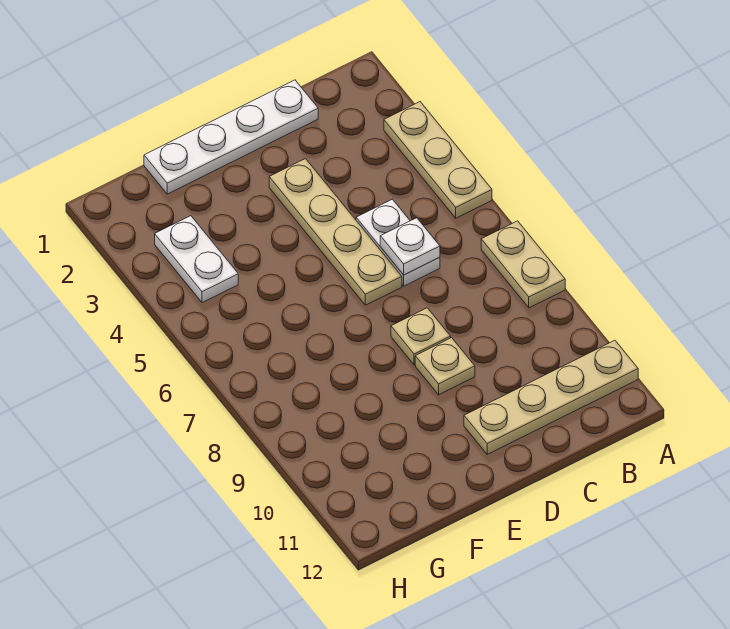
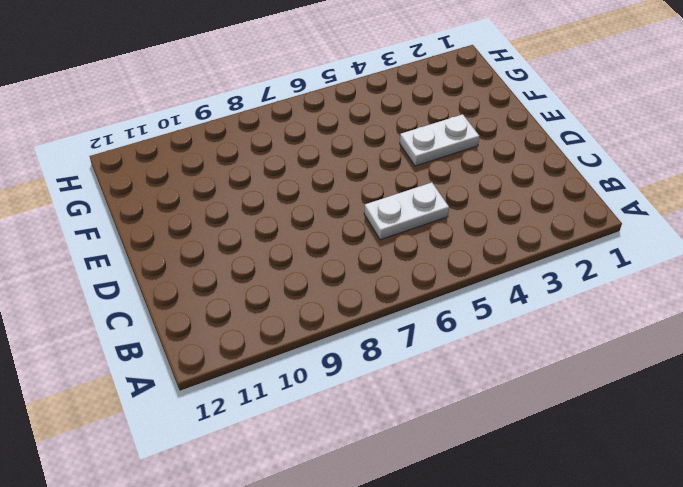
white plate E3:E4 level 1 -> white plate G3:G4 level 1
none -> tan plate A3:A5 level 1
none -> tan plate A7:A8 level 1

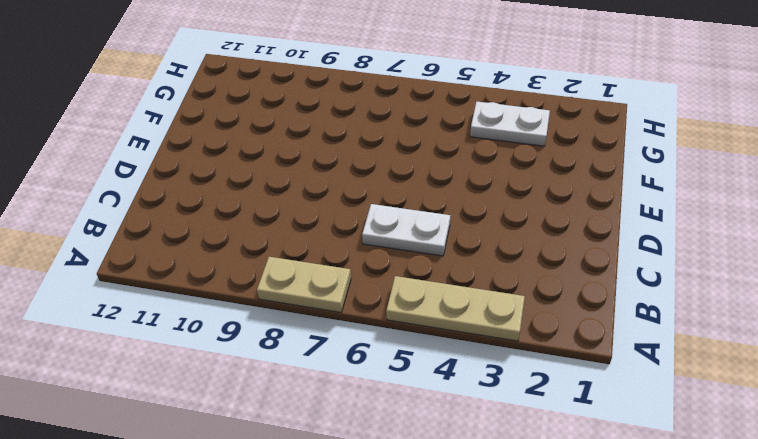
none -> tan plate A11:D11 level 1
none -> white plate C1:F1 level 1

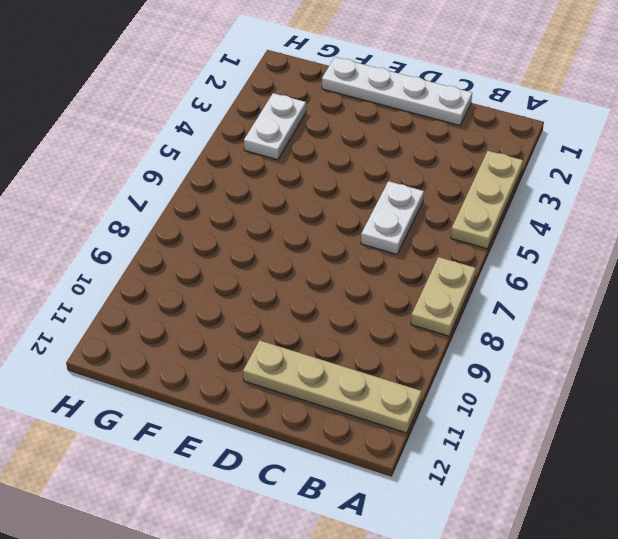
none -> tan plate D3:D6 level 1
none -> tan plate D8 level 1

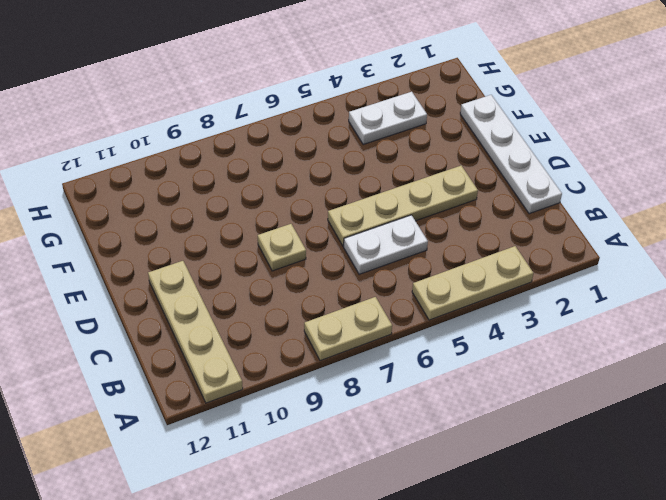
none -> tan plate D9 level 1
none -> white plate C6 level 2

